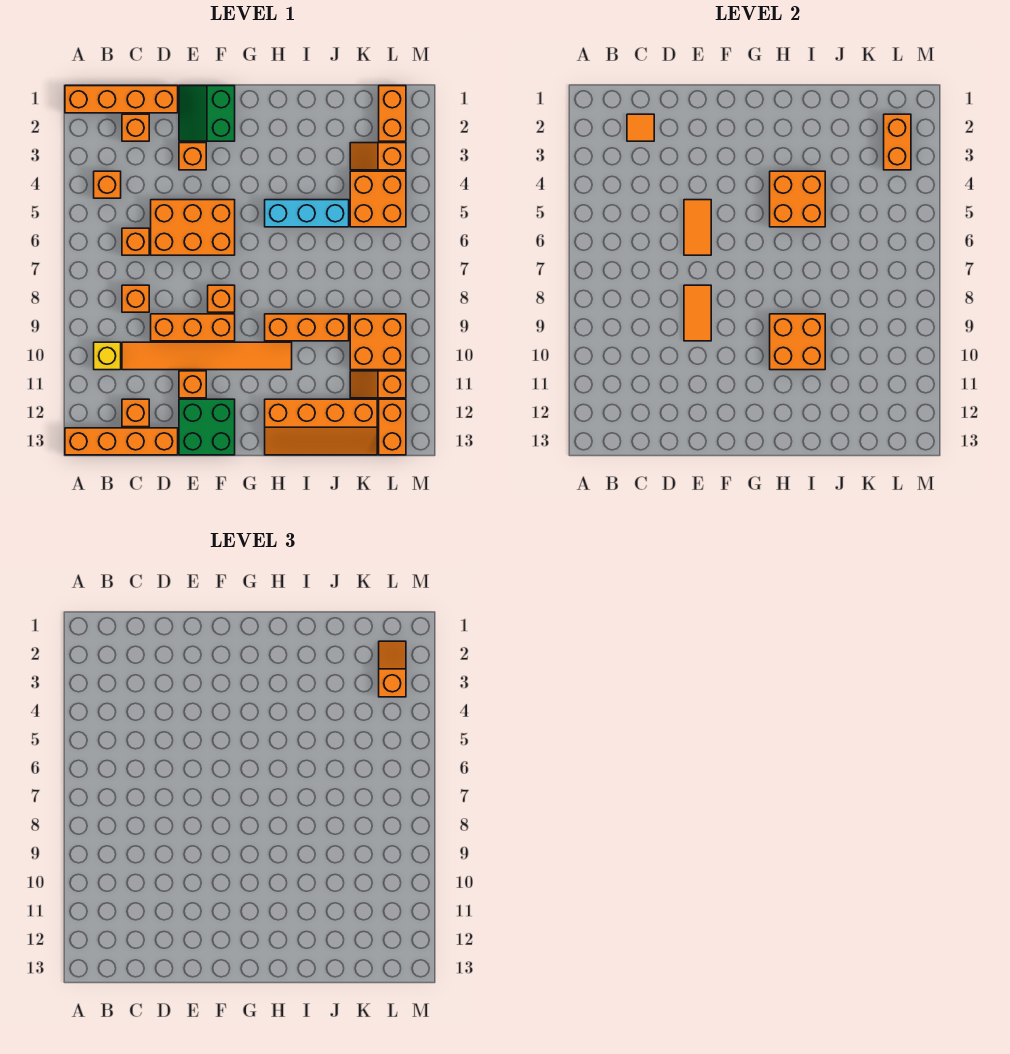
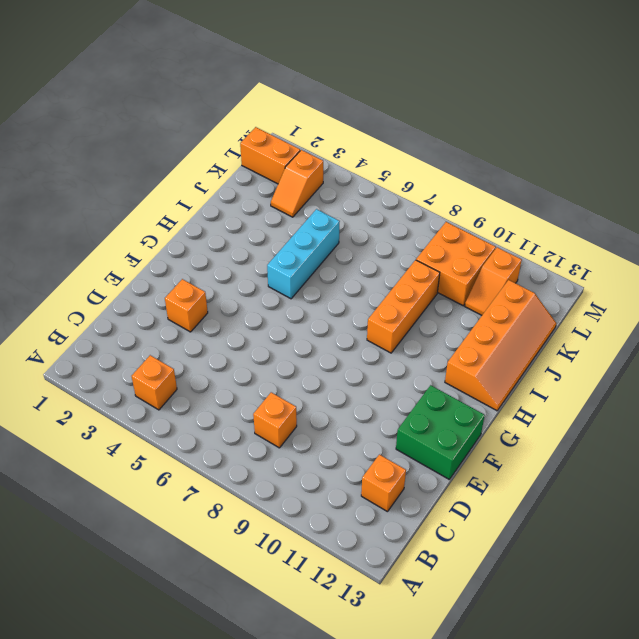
none -> orange brick A1:D1 level 1
none -> orange brick A13:D13 level 1
none -> yellow brick B10 level 1
none -> orange brick C2 level 1

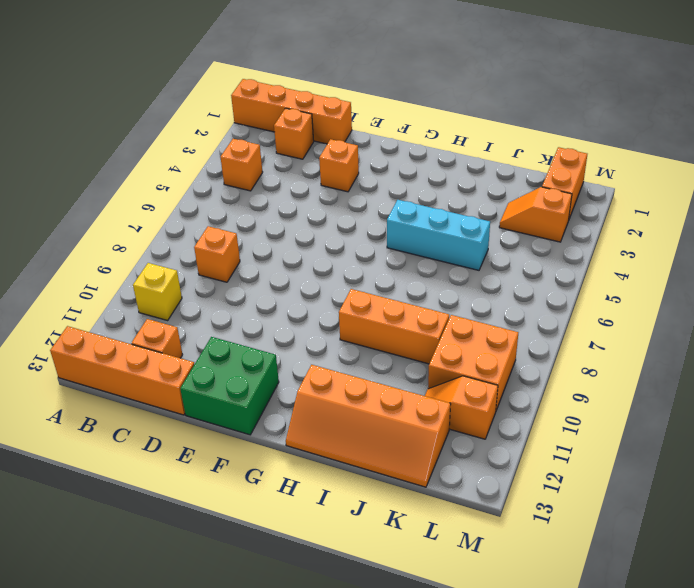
none -> orange brick C6 level 1
none -> orange tile C10:H10 level 1
none -> orange brick D5:F6 level 1
none -> orange brick D9:F9 level 1

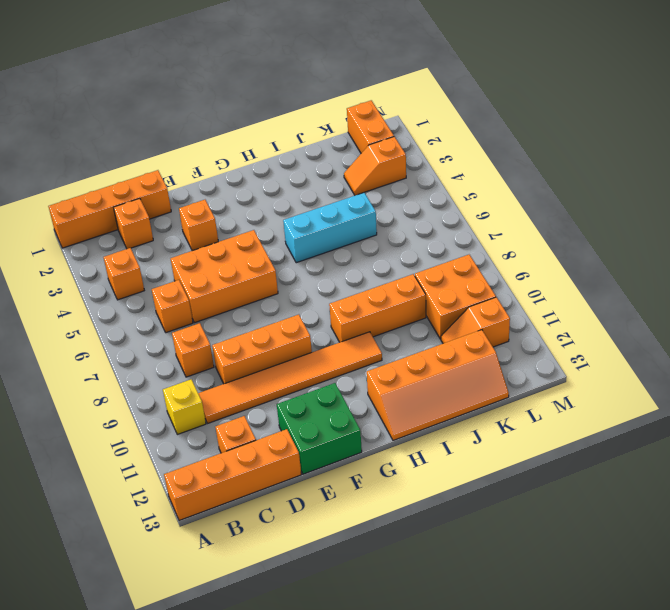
none -> green slope E1:F2 level 1 top F
none -> orange brick E11 level 1
none -> orange brick F8 level 1
none -> orange brick K4:L5 level 1

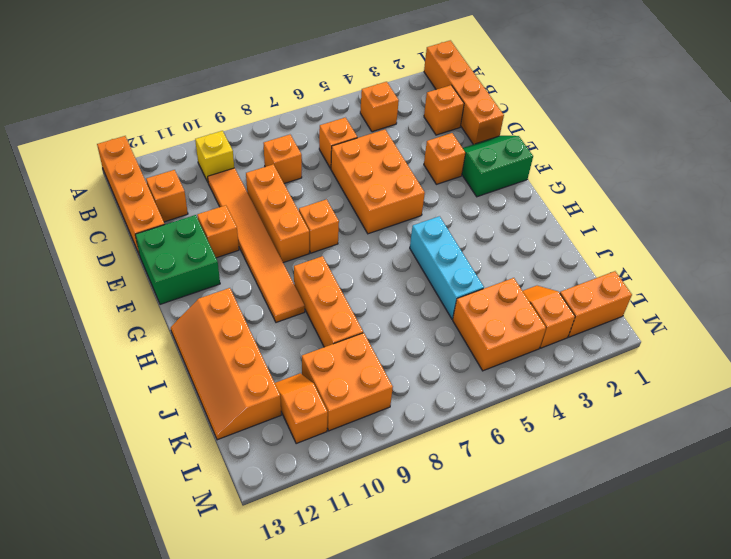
none -> orange brick L12:L13 level 1
none -> orange tile C2 level 2
none -> orange tile E5:E6 level 2
none -> orange tile E8:E9 level 2

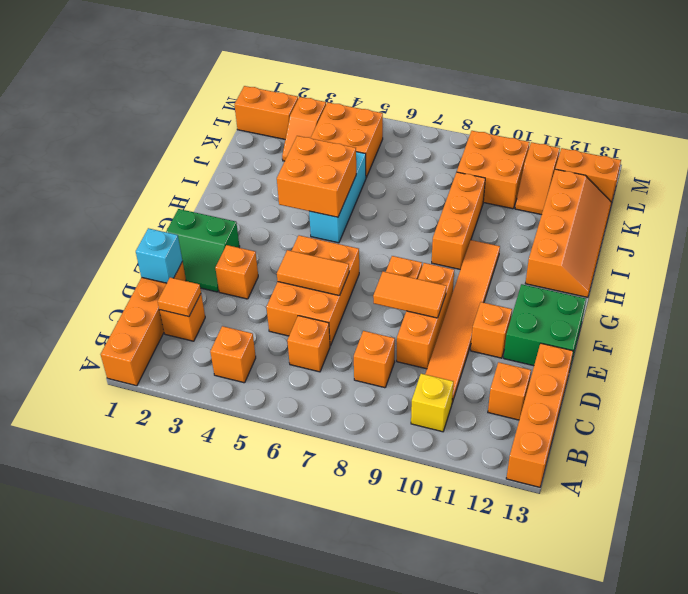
cyan brick D1 level 2 -> none
none -> orange brick H9:I10 level 2
none -> orange brick L2:L3 level 2
none -> orange slope L2:L3 level 3 top 3

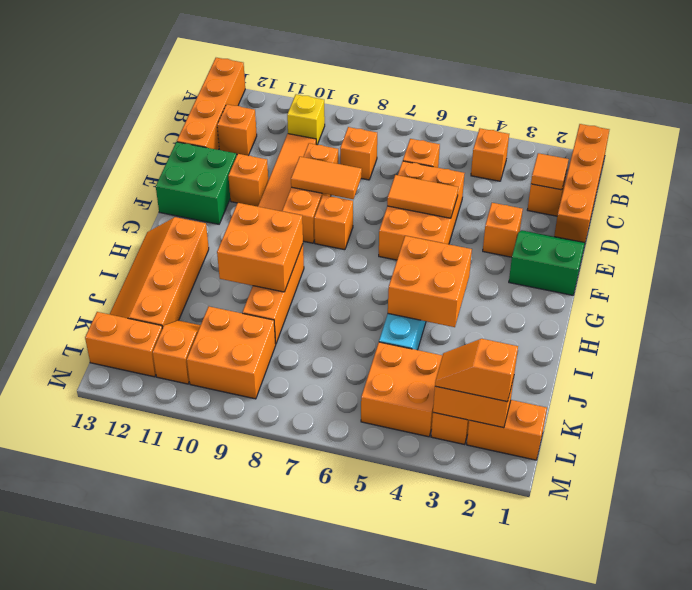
orange slope L2:L3 level 3 top 2 -> orange slope L2:L3 level 3 top 3

